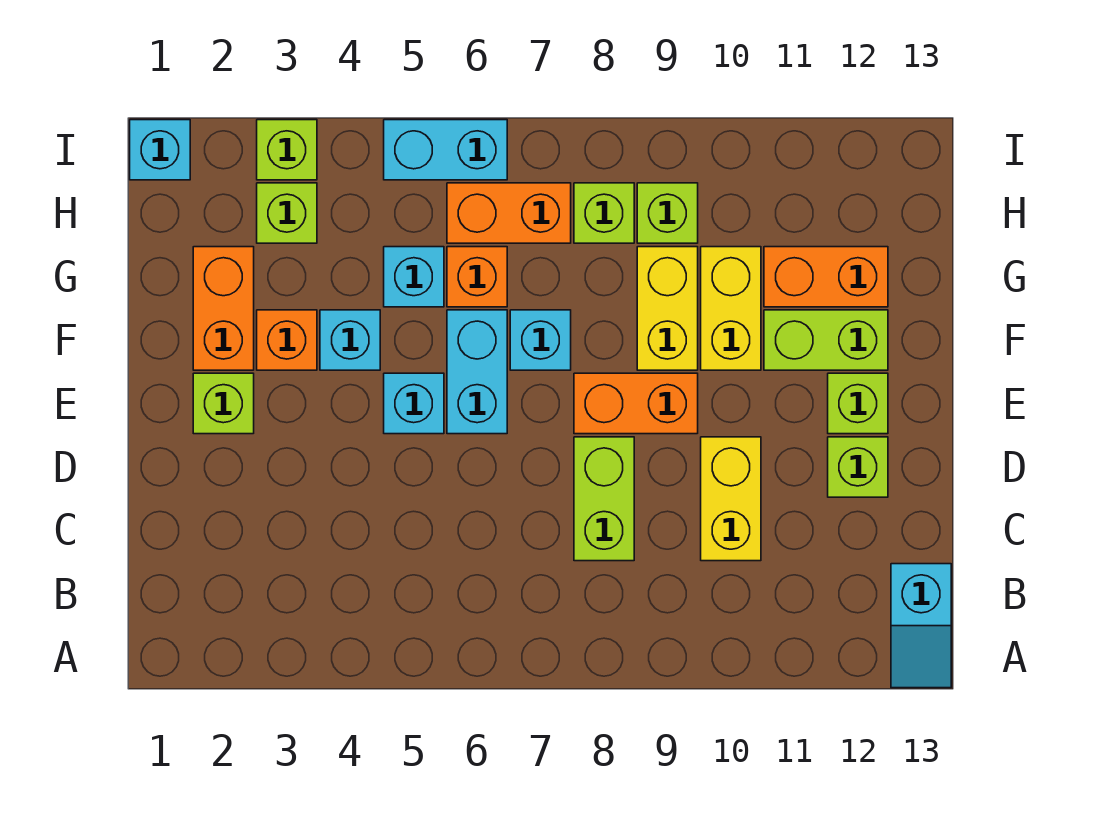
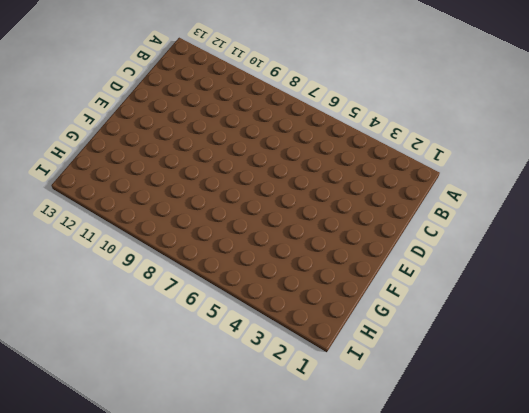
none -> cyan slope A13:B13 level 1 top B
none -> lime brick C8:D8 level 1
none -> yellow brick C10:D10 level 1

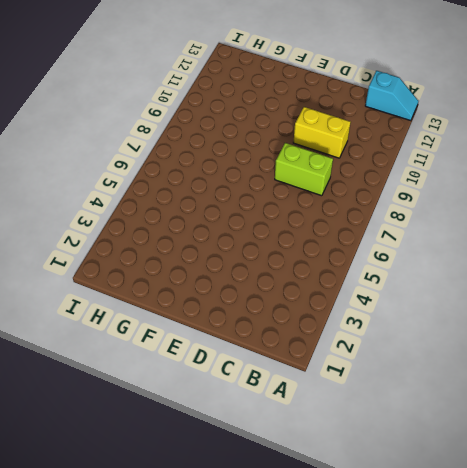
none -> lime brick D12 level 1
none -> lime brick E2 level 1
none -> cyan brick E5 level 1

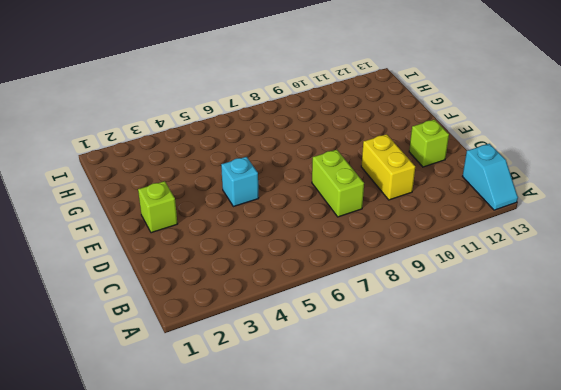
none -> cyan brick E6:F6 level 1
none -> orange brick E8:E9 level 1
none -> lime brick E12 level 1

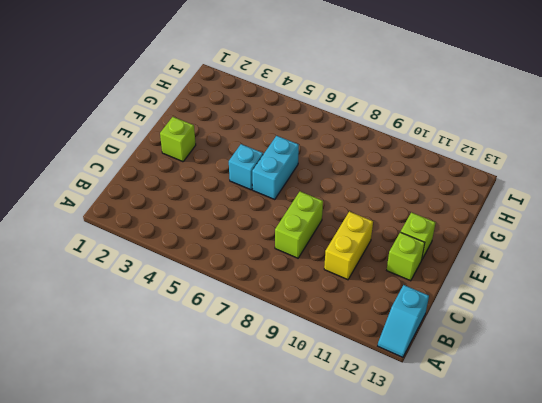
none -> orange brick E8:E9 level 1
none -> orange brick F2:G2 level 1
none -> orange brick F3 level 1

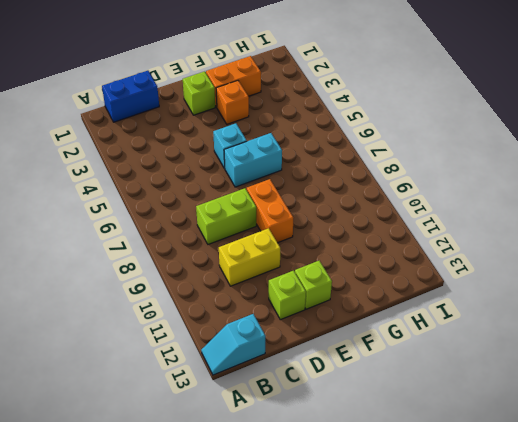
blue brick B1:C1 level 1 -> none
none -> cyan brick F4 level 1
none -> cyan brick F7 level 1
none -> yellow brick F9:G9 level 1

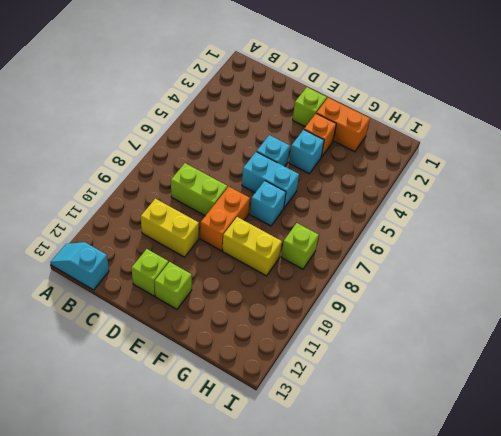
none -> yellow brick F10:G10 level 1
none -> lime brick F11:F12 level 1
none -> cyan brick G5 level 1

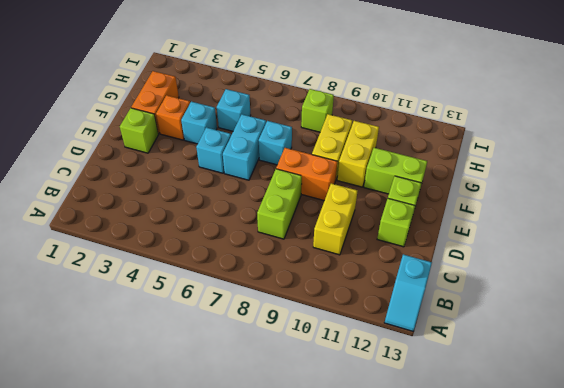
none -> orange brick G6 level 1
none -> orange brick G11:G12 level 1
none -> lime brick H3 level 1

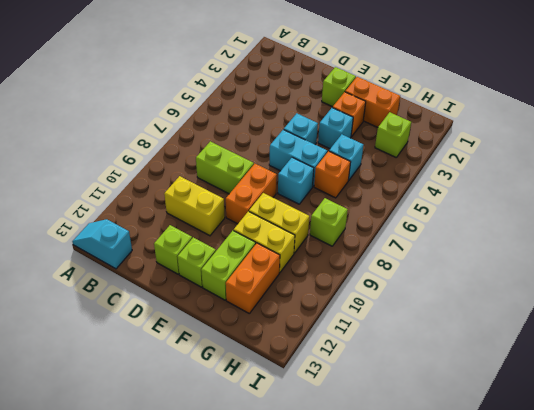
none -> orange brick H6:H7 level 1
none -> lime brick H9 level 1
none -> cyan brick I1 level 1

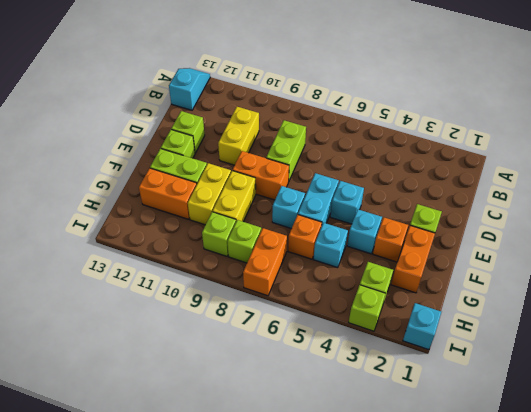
orange brick H7:I7 level 1 -> orange brick H6:H7 level 1
none -> cyan brick I5:I6 level 1

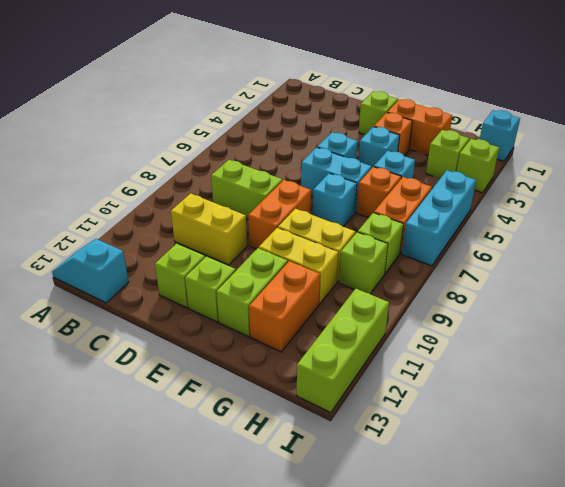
cyan brick I5:I7 level 1 -> cyan brick I5:I6 level 1
lime brick I11:I13 level 1 -> none

